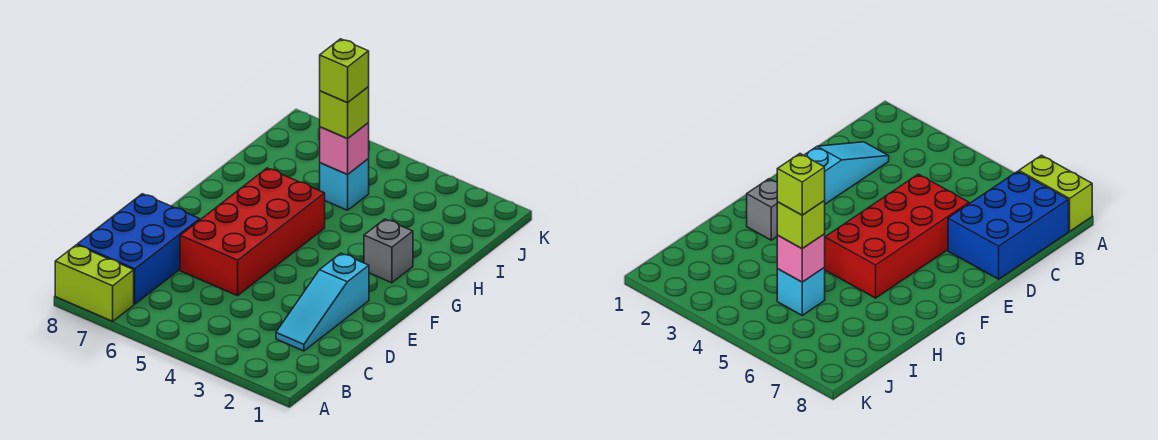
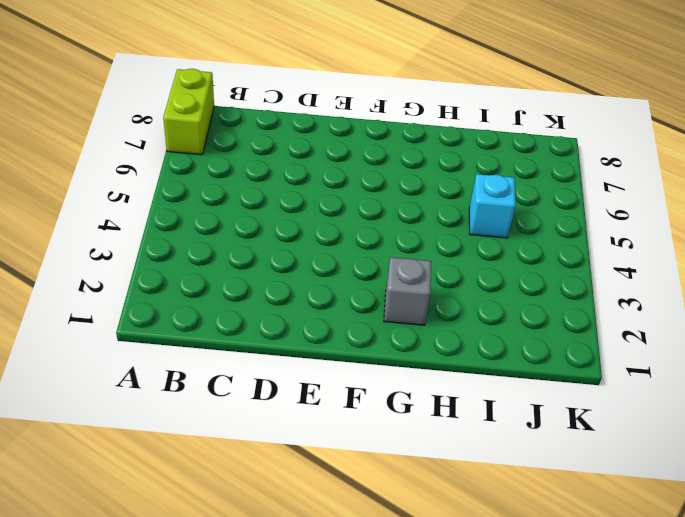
none -> blue brick B7:D8 level 1
none -> cyan slope C2:E2 level 1 top E

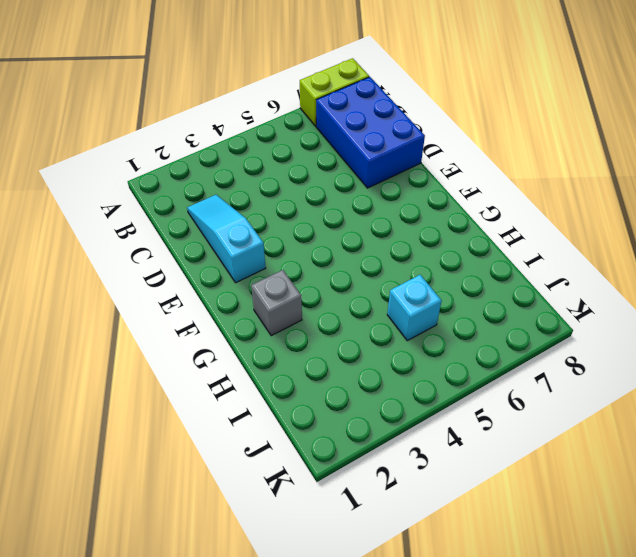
none -> red brick D5:G6 level 1
none -> pink brick I5 level 2

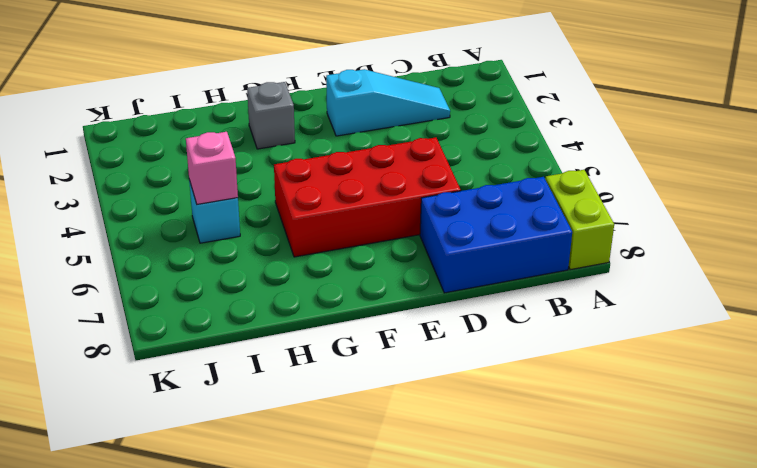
none -> lime brick I5 level 3
none -> lime brick I5 level 4

